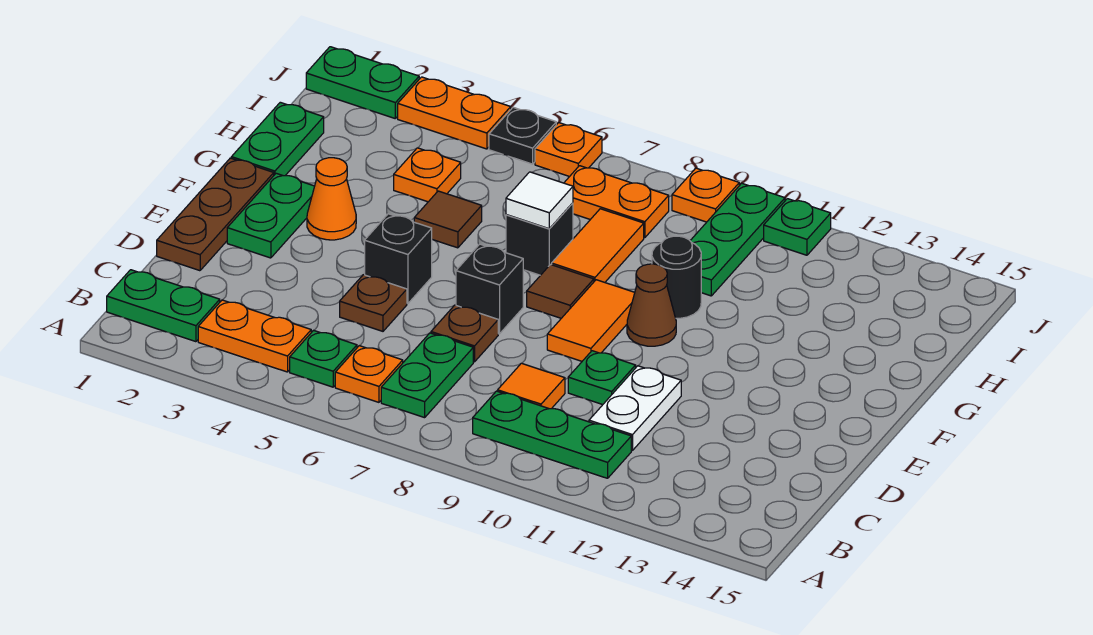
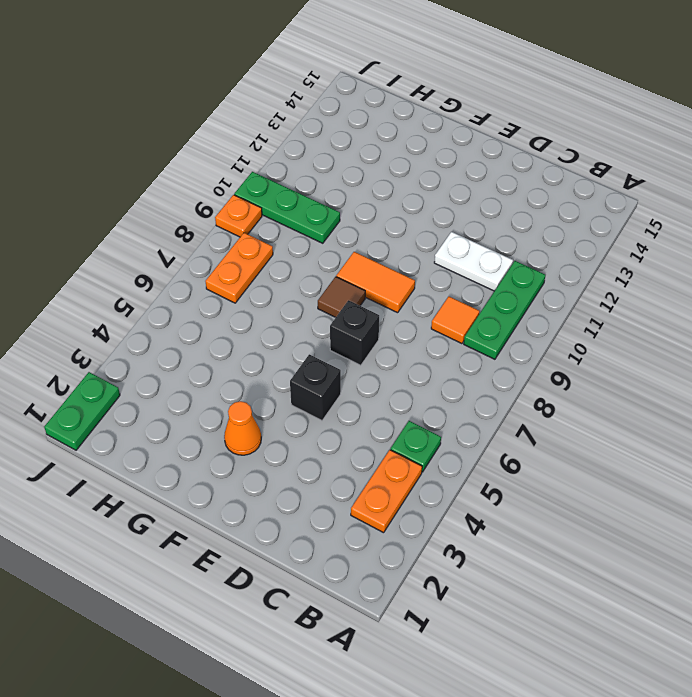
none -> green plate B1:B2 level 1
none -> orange plate B6 level 1
none -> green plate B7:C7 level 1
none -> brown plate D1:F1 level 1

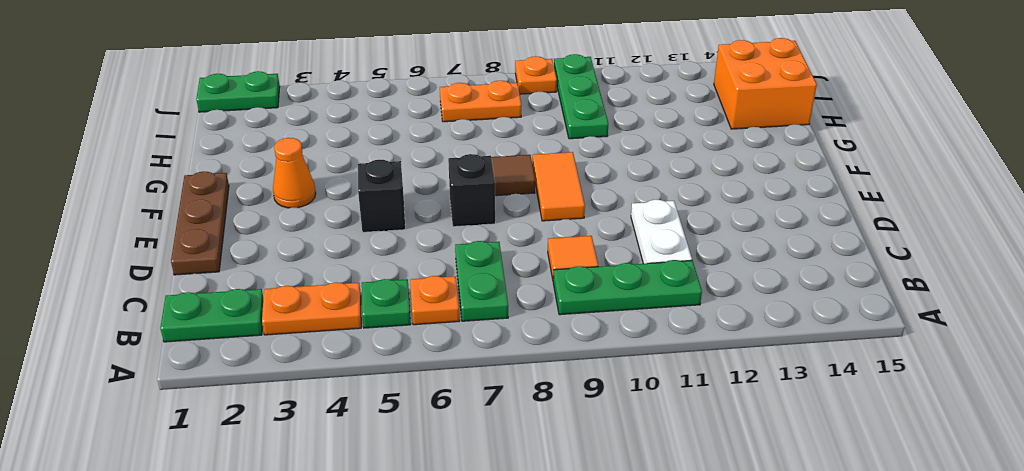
orange brick H14:I15 level 1 -> none
none -> brown plate D5 level 1
none -> brown plate D7 level 1
none -> green plate D10 level 1
none -> green plate E2:F2 level 1

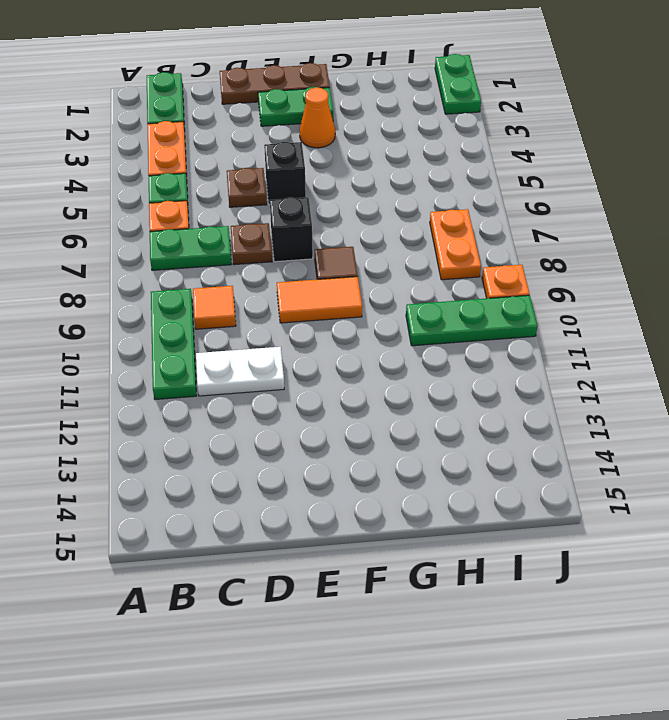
none -> green plate D10 level 1
none -> brown cone F10 level 1
none -> green plate G1:H1 level 1
none -> brown tile G5 level 1

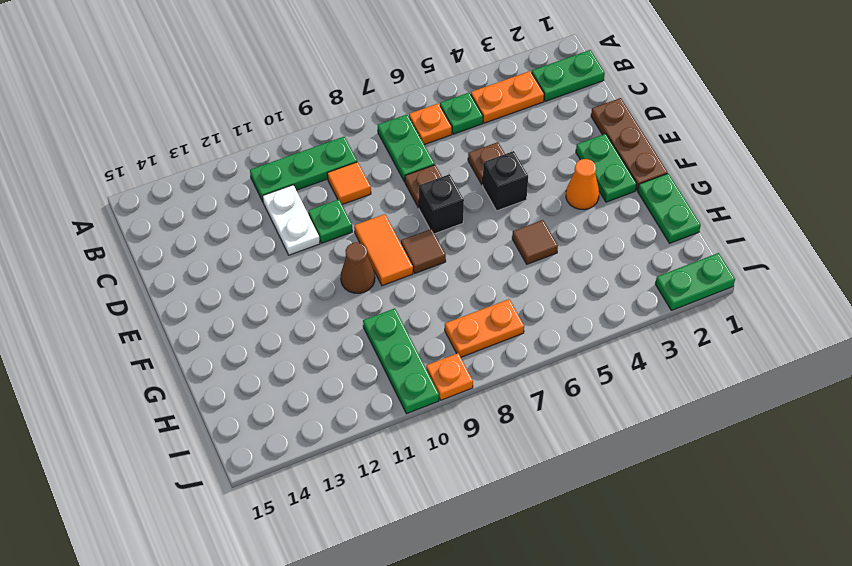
none -> black brick G7 level 1
none -> orange tile G8:H8 level 1
none -> black round brick G10 level 1
none -> orange plate H4 level 1

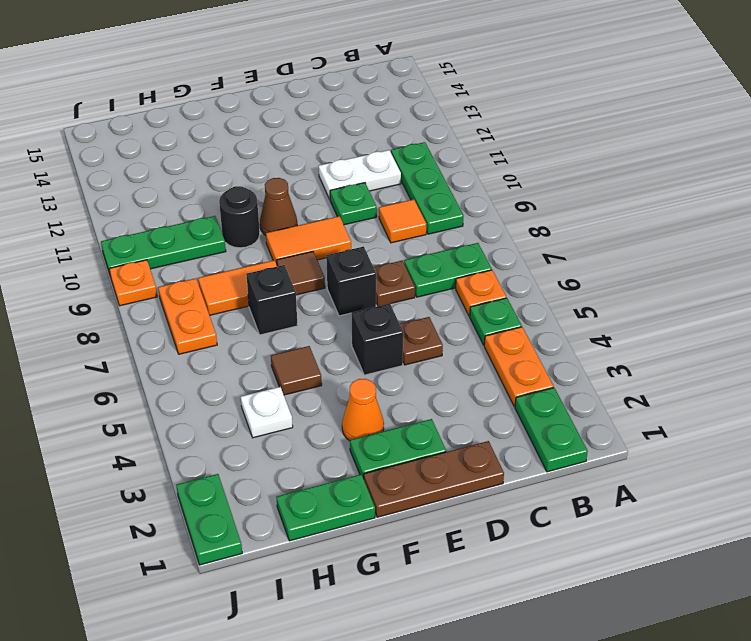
white plate H4 level 1 -> orange plate H4 level 1
none -> orange plate J3:J4 level 1
none -> black plate J5 level 1
none -> orange plate J6 level 1
none -> green plate J11 level 1

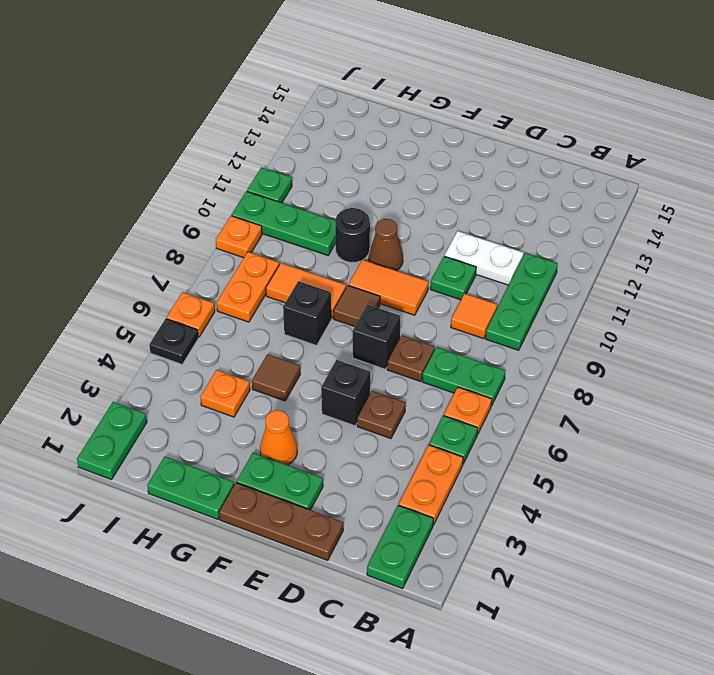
none -> orange plate J3:J4 level 1
none -> white tile G7 level 2

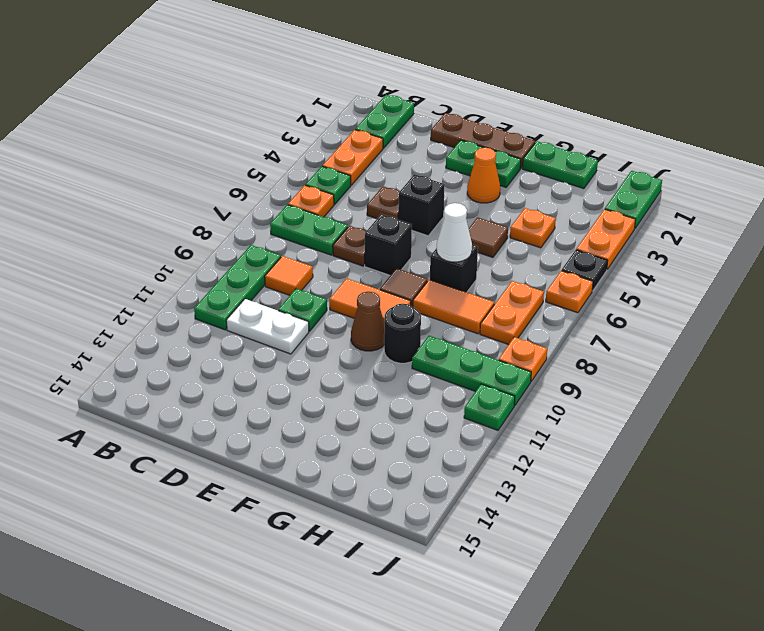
white cone G7 level 2 -> white tile G7 level 2

